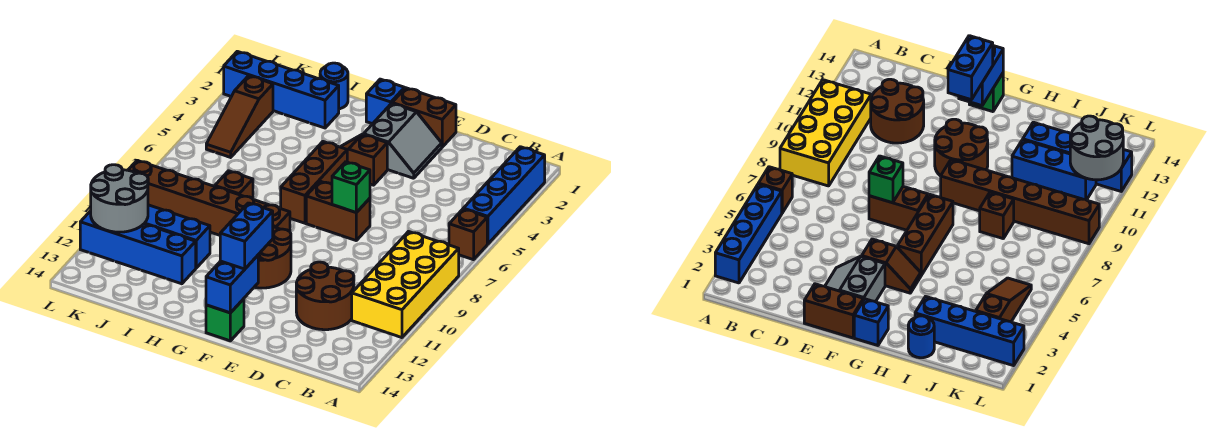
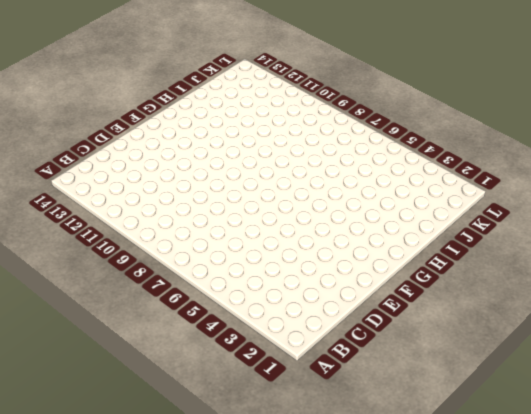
none -> blue brick A2:A5 level 1
none -> brown brick A6 level 1
none -> yellow brick A8:B11 level 1

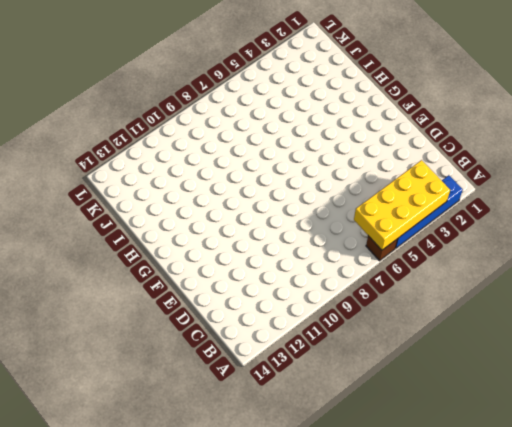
yellow brick A3:B6 level 2 -> yellow brick A8:B11 level 1
none -> brown round brick C11:D12 level 1
none -> brown brick E1:F1 level 1
none -> grey slope E2:F3 level 1 top F

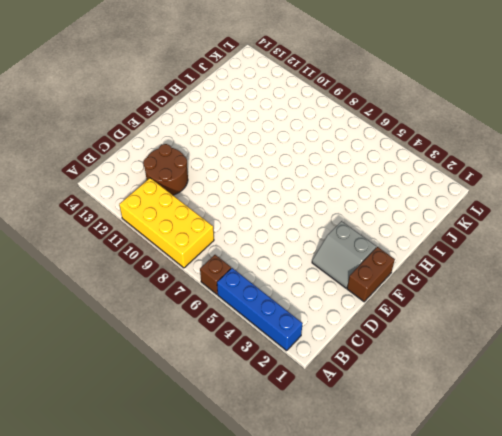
none -> brown brick E7:F7 level 1
none -> brown slope F4:G4 level 1 top F
none -> brown round brick F10:G11 level 1

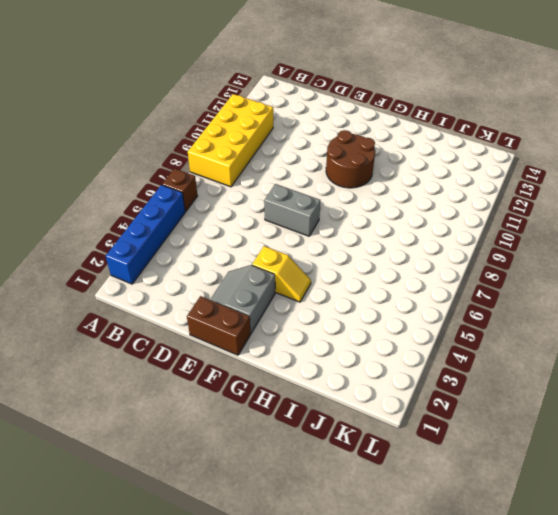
grey brick E7:F7 level 1 -> brown brick E7:F7 level 1
yellow slope F4:G4 level 1 top F -> brown slope F4:G4 level 1 top F
none -> brown round brick C11:D12 level 1
none -> green brick F14 level 1
none -> blue brick G1 level 1

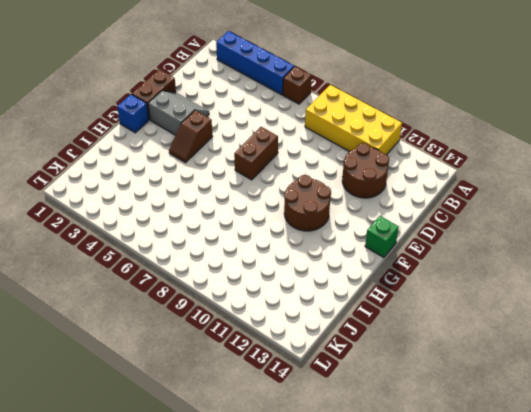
none -> brown brick G5:G7 level 1
none -> brown brick G9:L9 level 1
none -> blue round brick I1 level 1

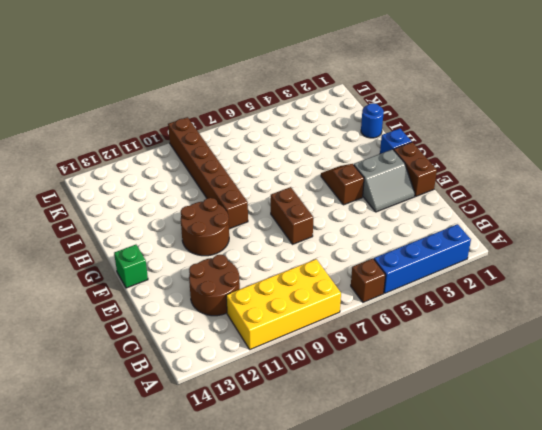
none -> brown brick G5:G7 level 1
none -> blue brick I2:L2 level 1
none -> brown brick I8 level 1

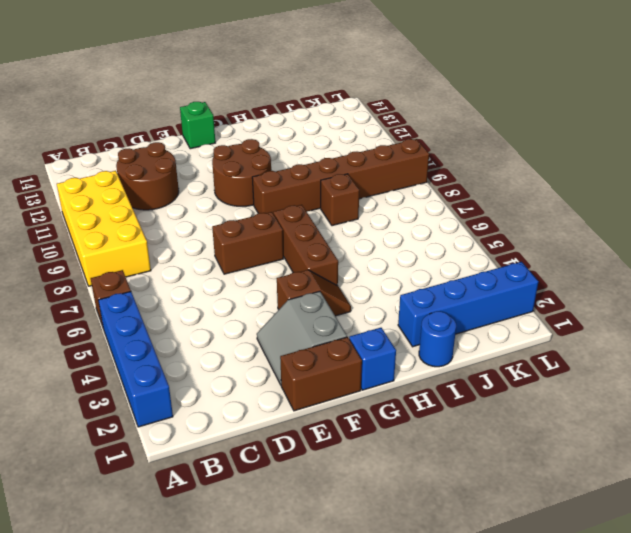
none -> blue brick I11:K11 level 1
none -> blue brick I12:L12 level 1
none -> brown slope K3:K5 level 1 top 3

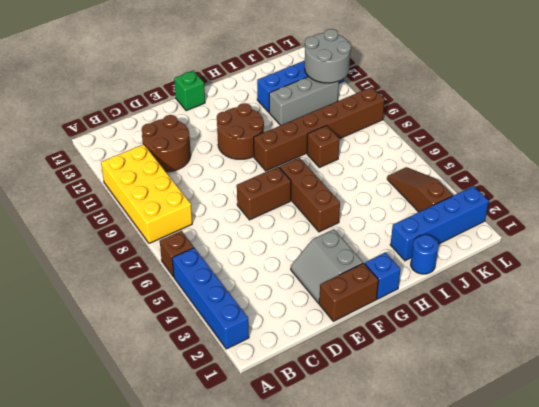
grey brick I11:K11 level 1 -> blue brick I11:K11 level 1
none -> brown slope F4:G4 level 1 top F
none -> green brick E7 level 2
none -> blue brick F13:F14 level 2

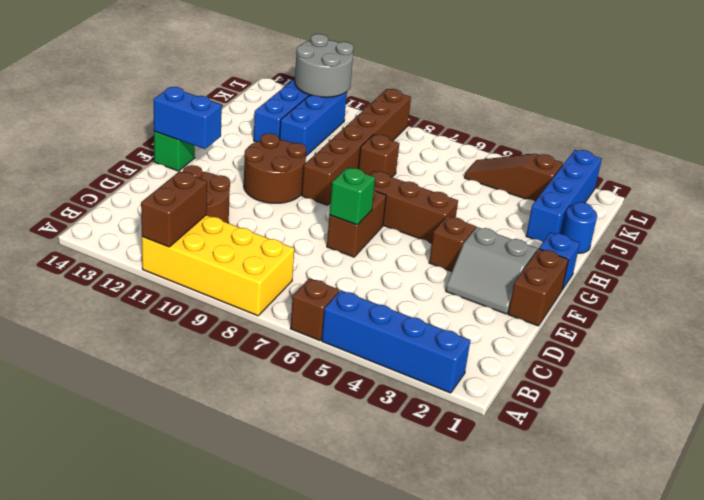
brown brick A11:B11 level 2 -> none
none -> blue brick F12:F13 level 3

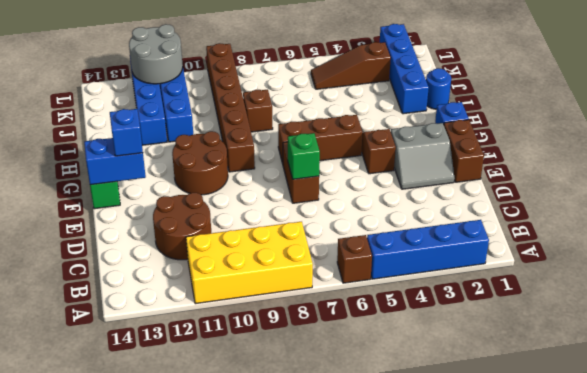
blue brick F13 level 3 -> blue brick F12:F13 level 3

